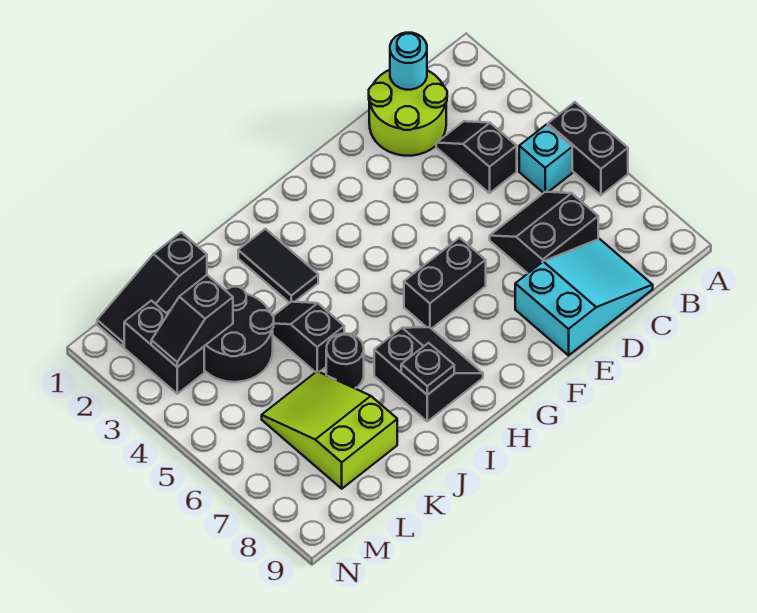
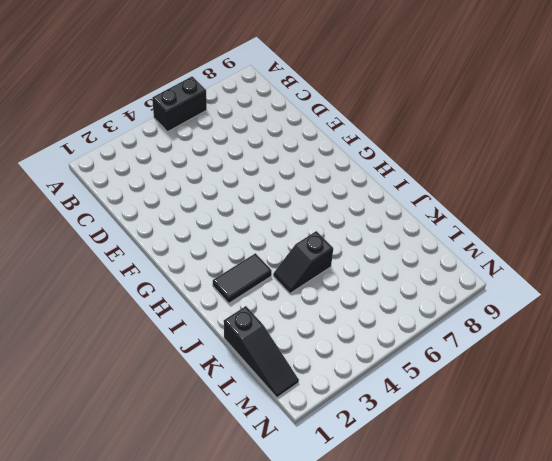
none -> cyan brick B5 level 1
none -> lime round brick C1:D2 level 1
none -> black slope C3:C4 level 1 top 4

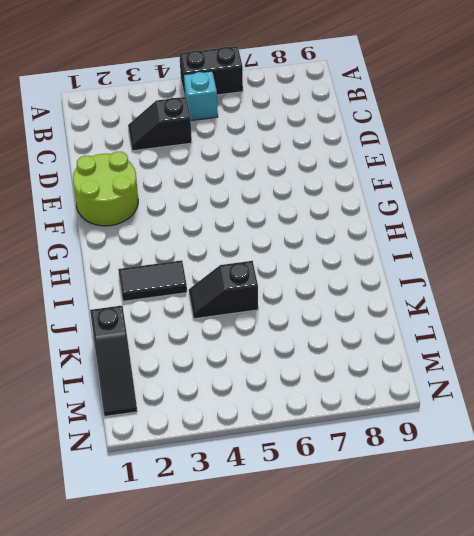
lime round brick E1:F2 level 1 -> lime round brick C1:D2 level 1
none -> black slope C6:D7 level 1 top 7
none -> cyan slope C8:E9 level 1 top E
none -> black brick F6:G6 level 1

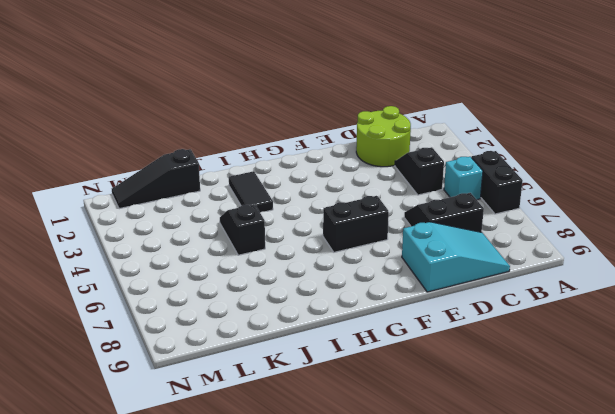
none -> black slope H7:I8 level 1 top I
none -> black round brick J6 level 1
none -> black round brick K3:L4 level 1

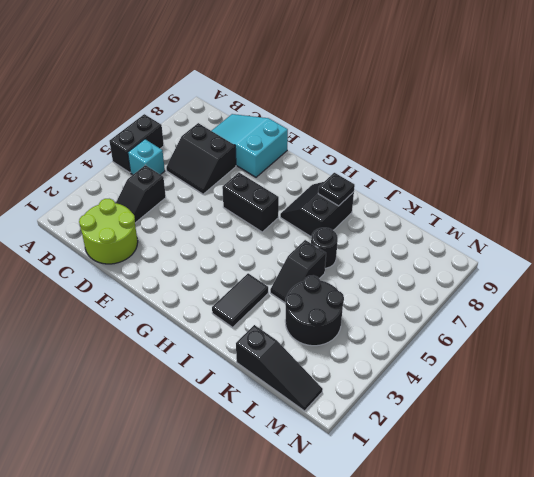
none -> lime slope K6:L8 level 1 top 8
none -> black brick M2:M3 level 1
none -> cyan round brick C1 level 2

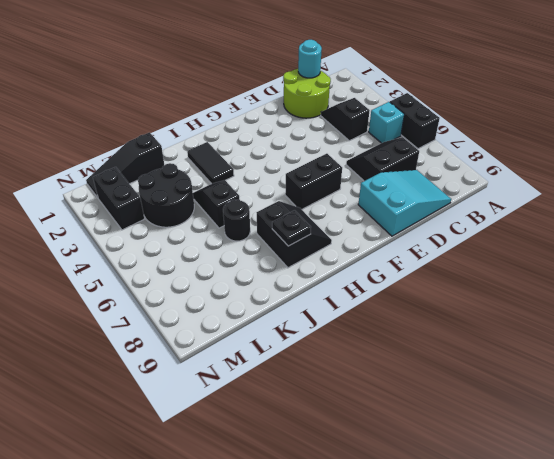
none -> lime slope K6:L8 level 1 top 8
none -> black slope L3:M3 level 2 top L

